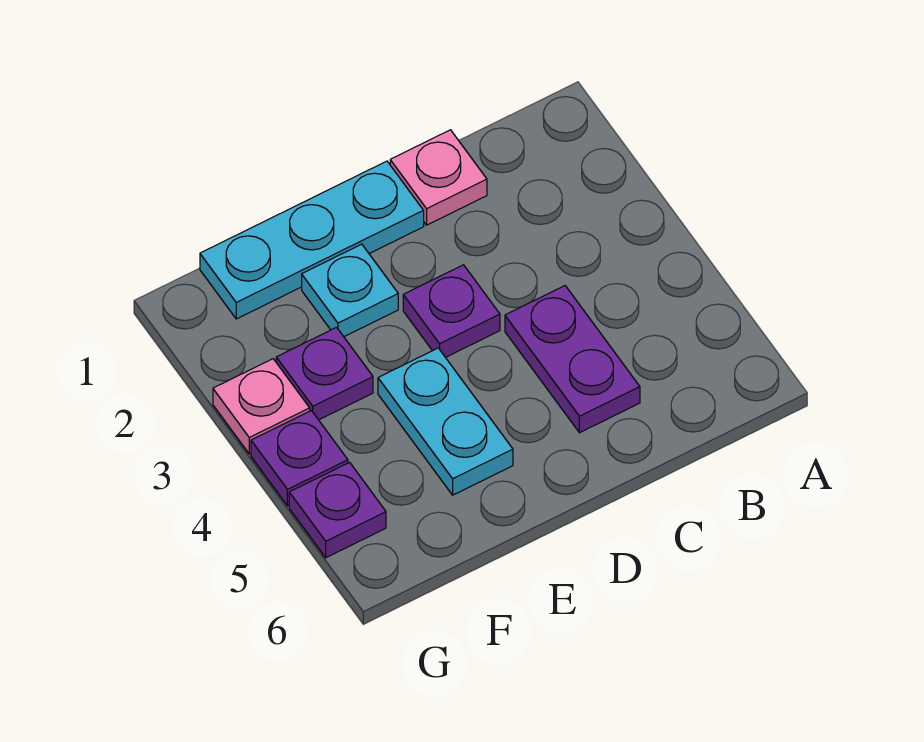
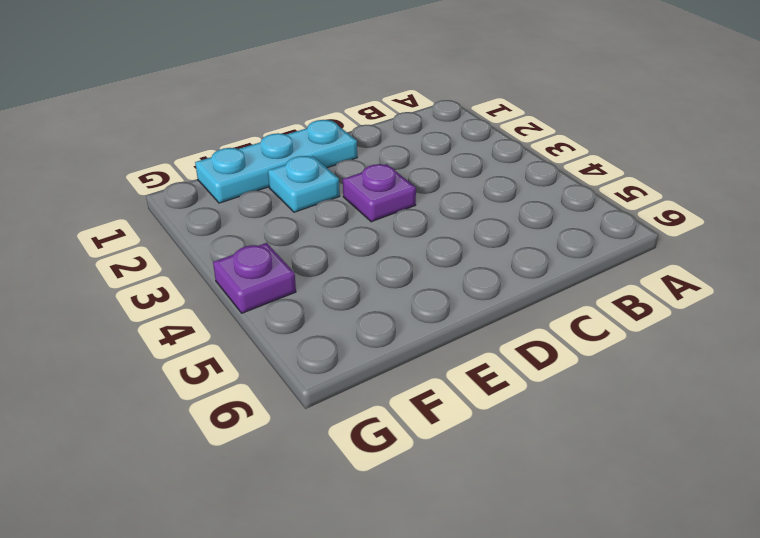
none -> pink plate C1 level 1
none -> purple plate C4:C5 level 1

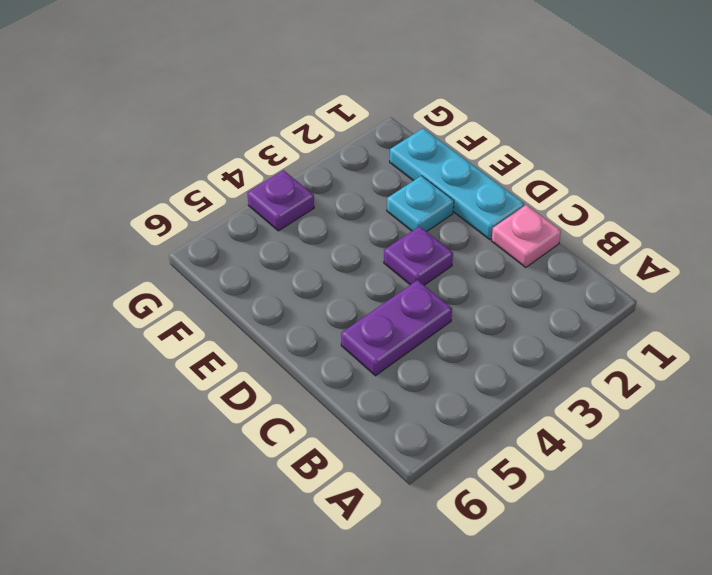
none -> cyan plate E4:E5 level 1
none -> purple plate F3 level 1

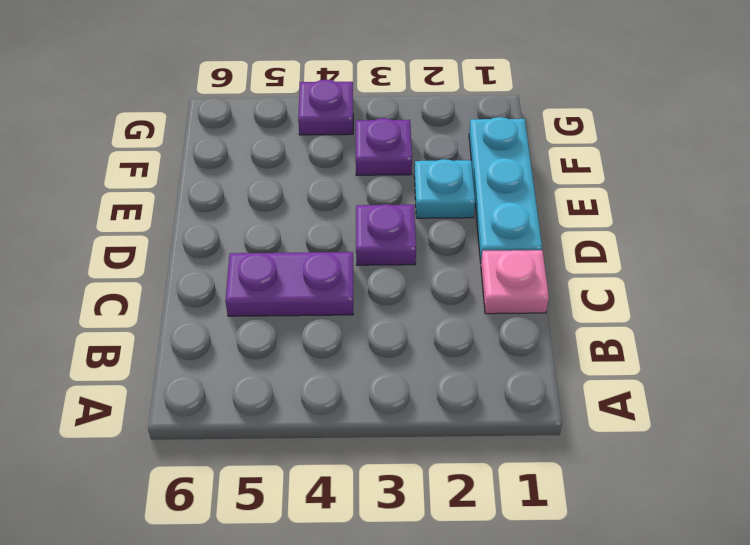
none -> cyan plate E4:E5 level 1
none -> pink plate G3 level 1

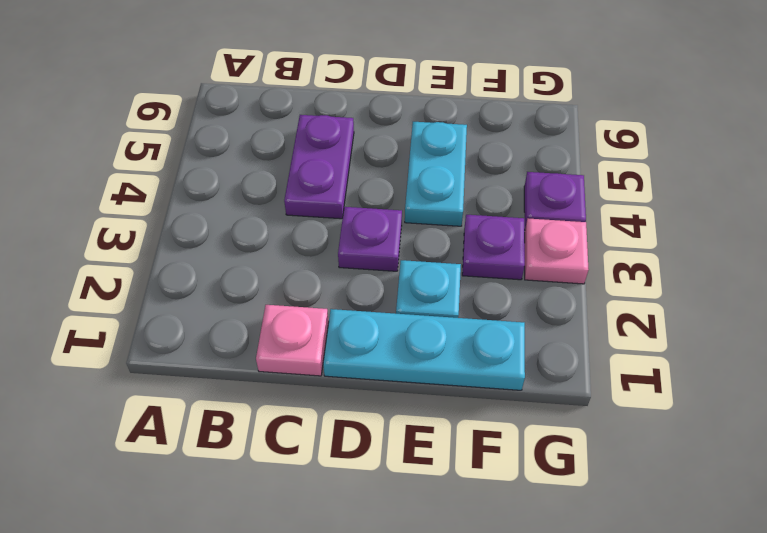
none -> purple plate G5 level 1

